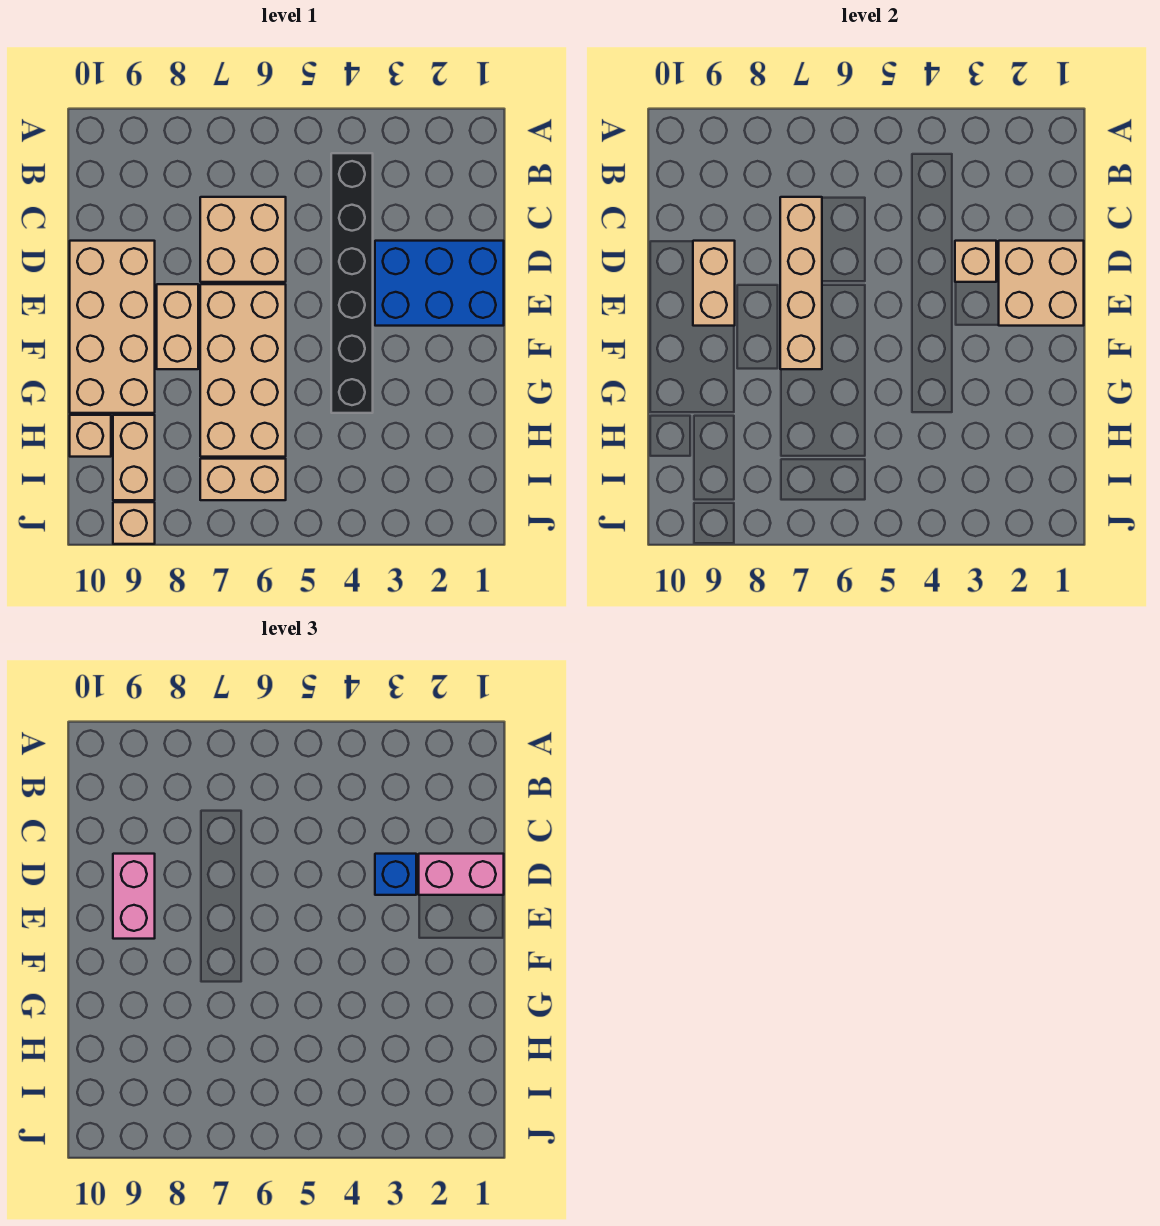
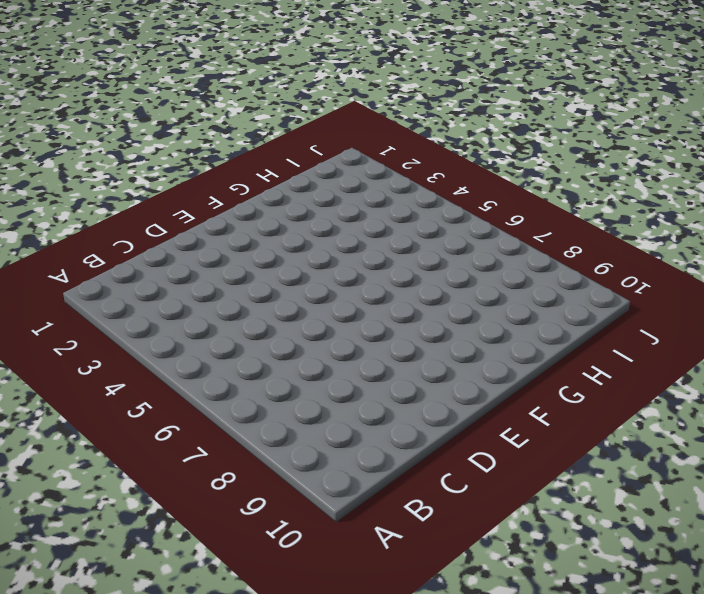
none -> black brick B4:G4 level 1
none -> tan brick C6:D7 level 1
none -> blue brick D1:E3 level 1

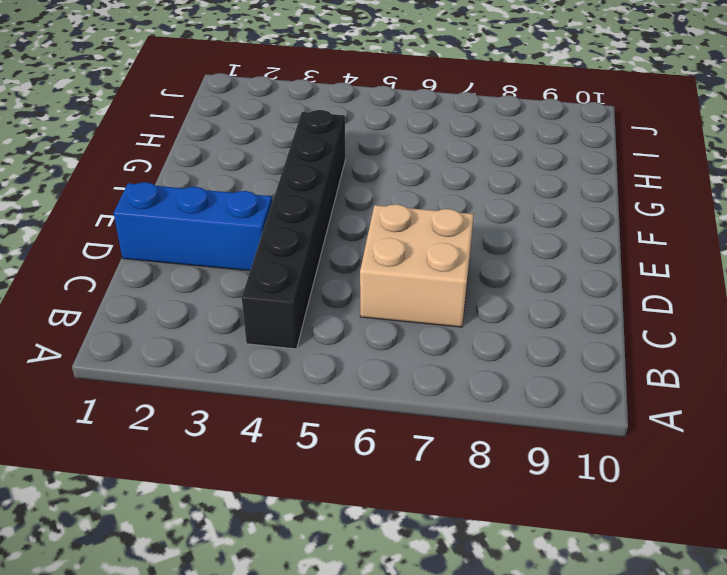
blue brick D1:D3 level 1 -> blue brick D1:E3 level 1
none -> tan brick D9:G10 level 1
none -> tan brick E6:H7 level 1
none -> tan brick E8:F8 level 1

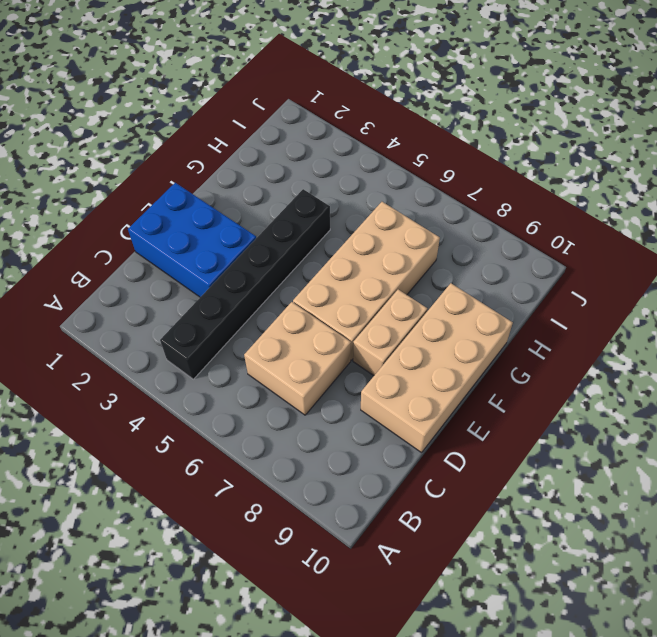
none -> tan brick H9:I9 level 1
none -> tan brick H10 level 1
none -> tan brick I6:I7 level 1

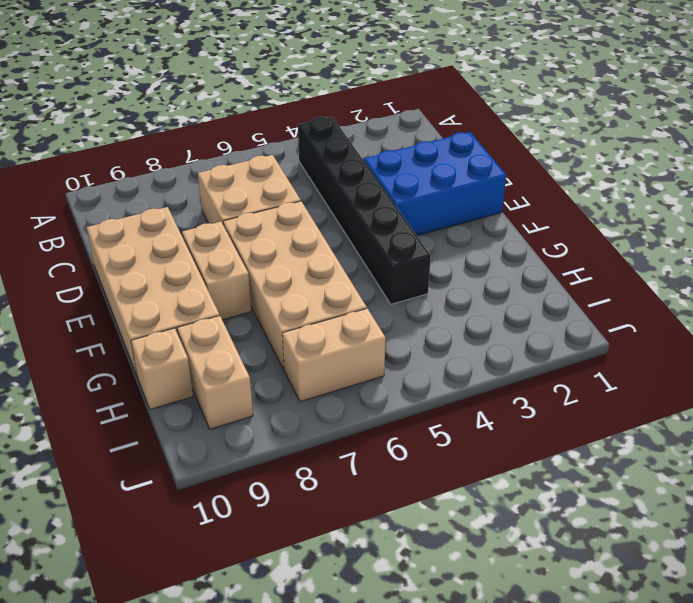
none -> tan brick J9 level 1
none -> tan brick C7:F7 level 2
none -> tan brick D1:E2 level 2

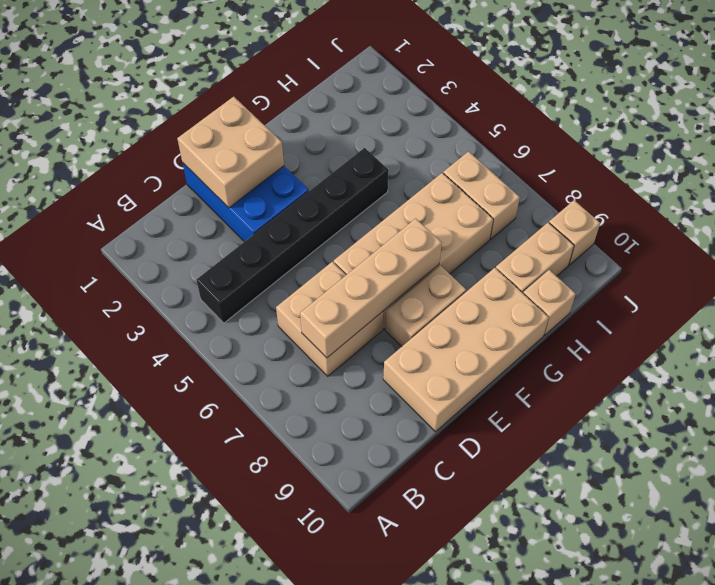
none -> tan brick D3 level 2
none -> tan brick D9:E9 level 2
none -> pink brick D1:D2 level 3

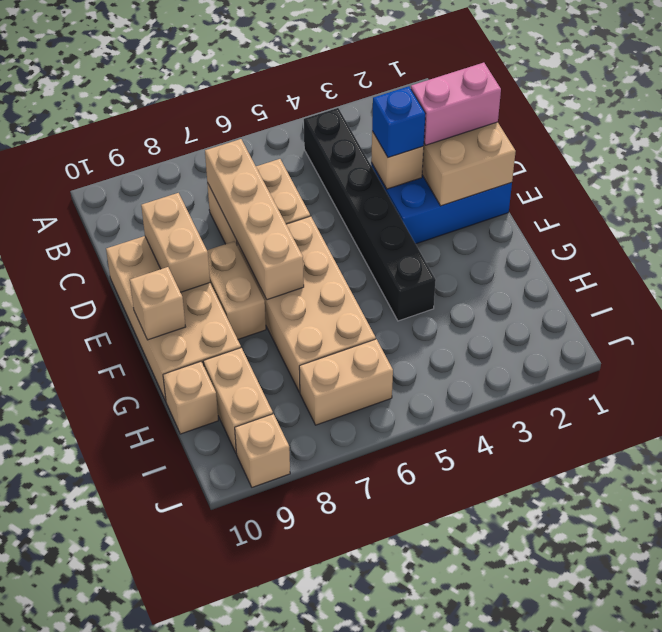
tan brick F10 level 2 -> none
none -> pink brick D9:E9 level 3

